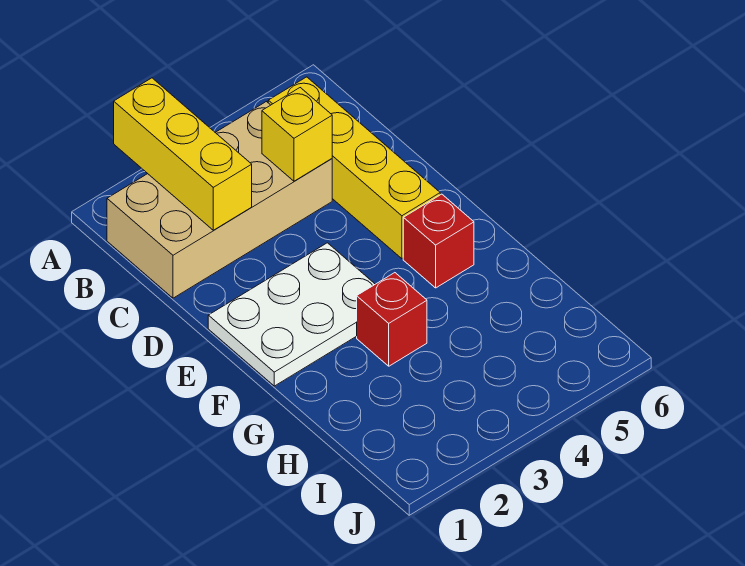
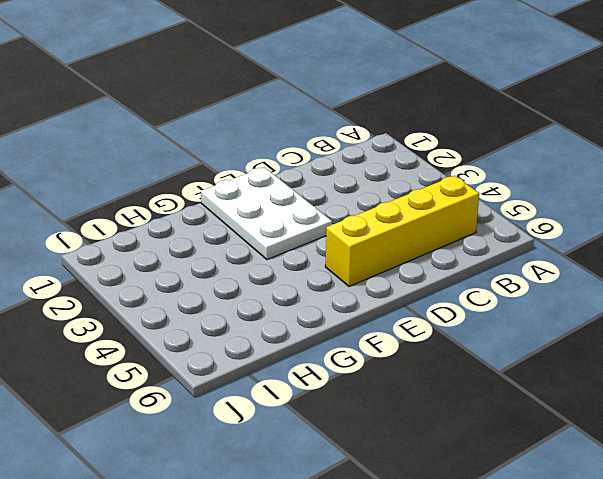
none -> tan brick B1:C4 level 1
none -> red brick F5 level 1

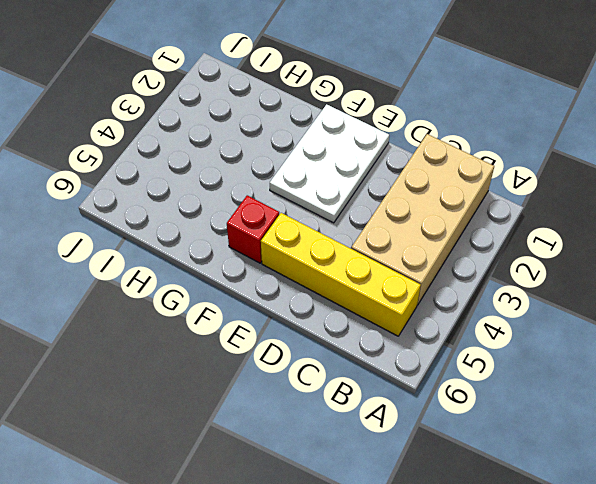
none -> red brick G3 level 1
none -> yellow brick A2:C2 level 2

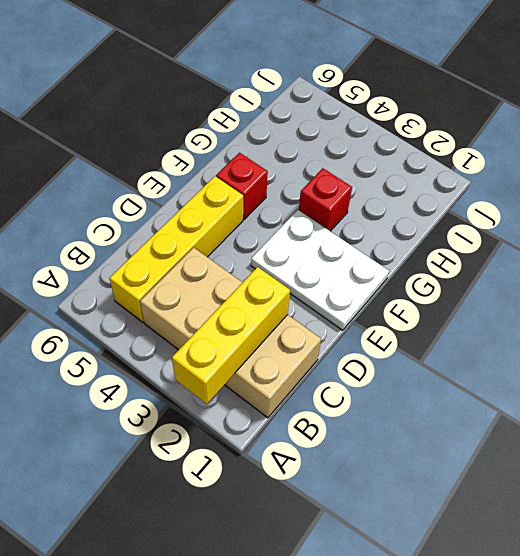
none -> yellow brick C4 level 2

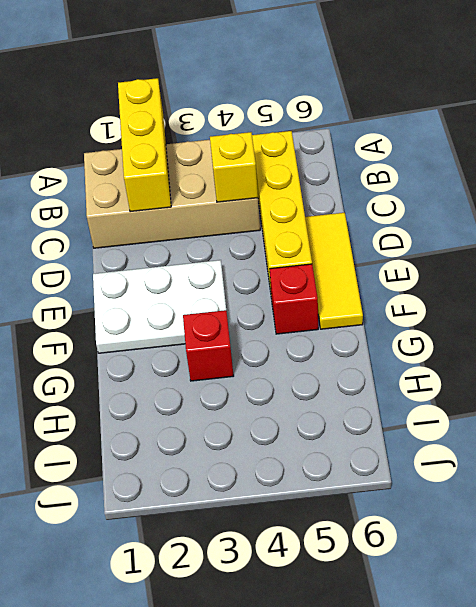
yellow tile D6:F6 level 1 -> none

